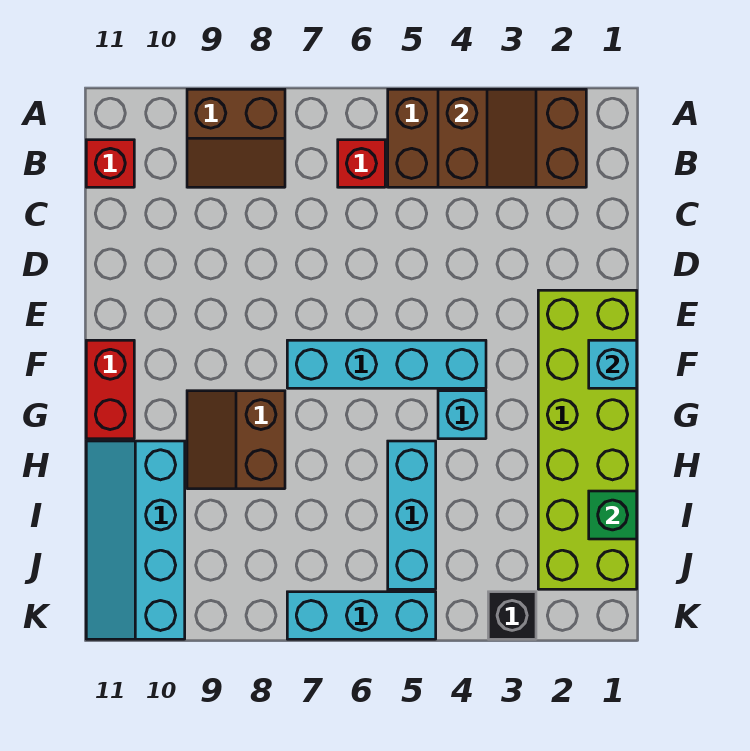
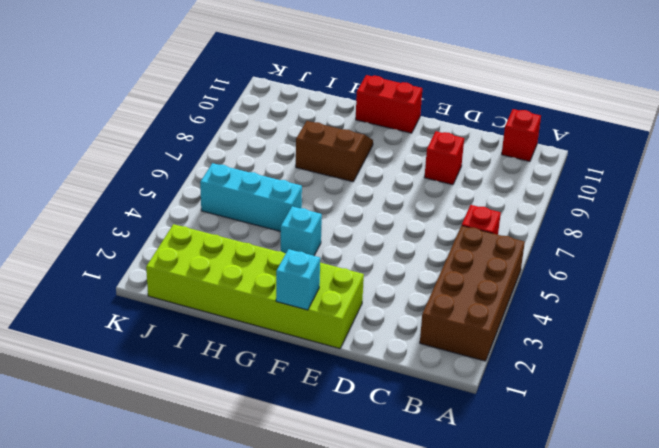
red brick D9 level 1 -> none
none -> brown slope A8:B9 level 1 top A
none -> cyan brick F4:F7 level 1
none -> cyan slope H10:K11 level 1 top 10

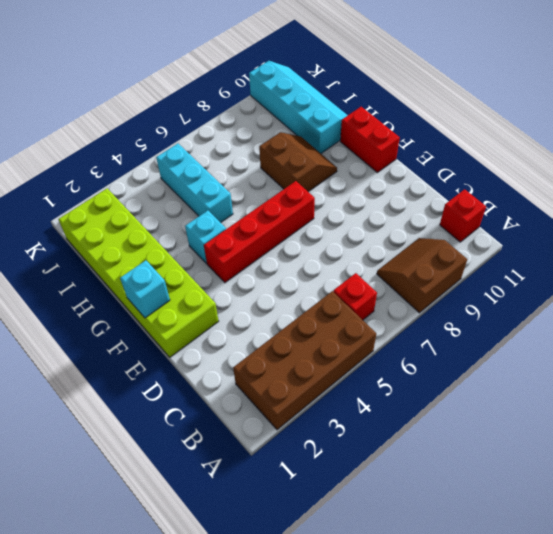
red brick F4:F7 level 1 -> cyan brick F4:F7 level 1
none -> black brick K3 level 1
none -> cyan brick K5:K7 level 1
none -> brown slope A3:B4 level 2 top 4

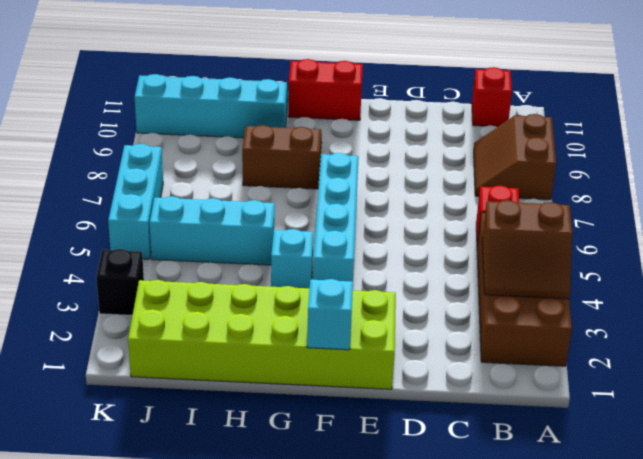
none -> green brick I1 level 2

